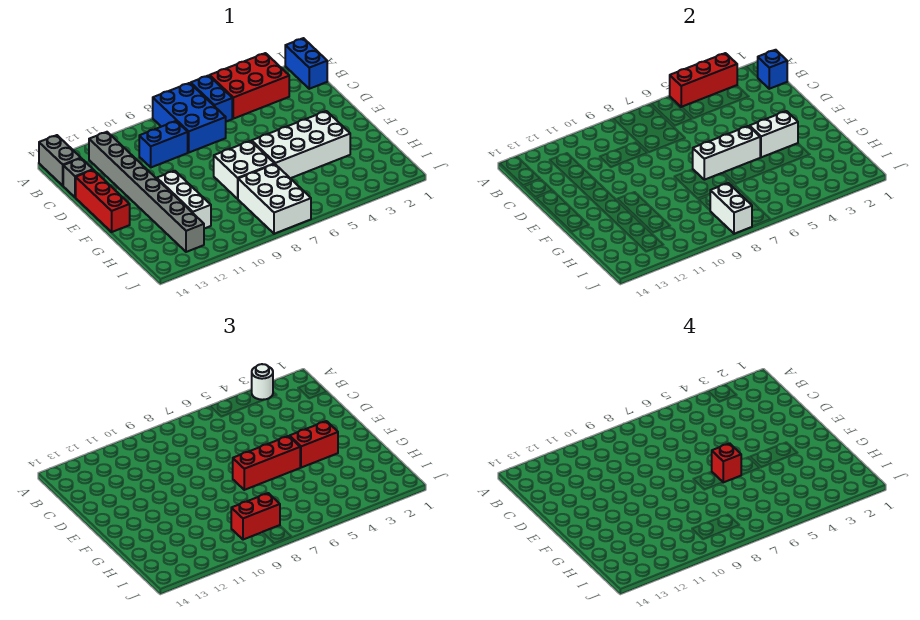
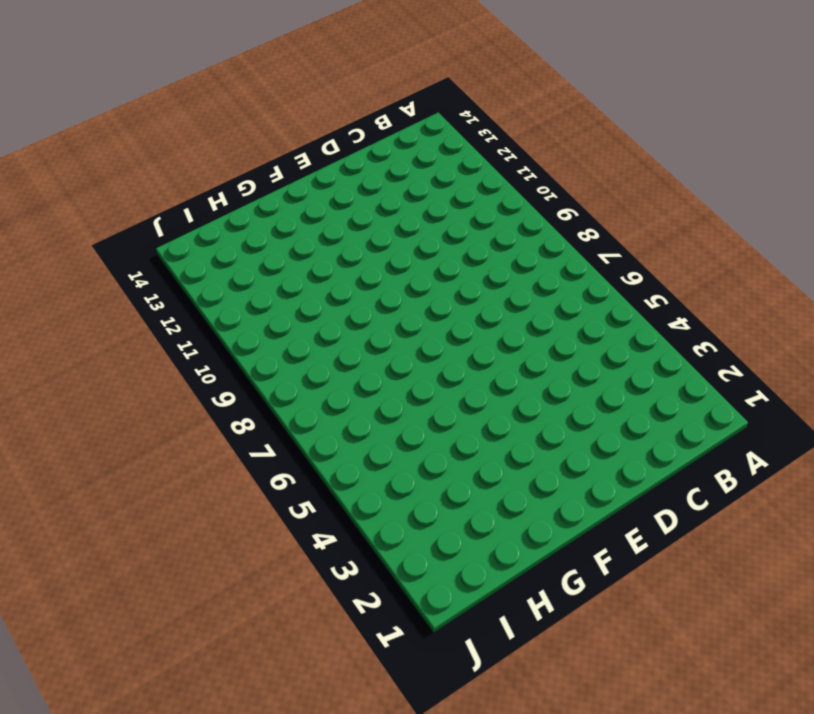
none -> blue brick A1:B1 level 1
none -> red brick A3:B5 level 1
none -> blue brick A6:B6 level 1

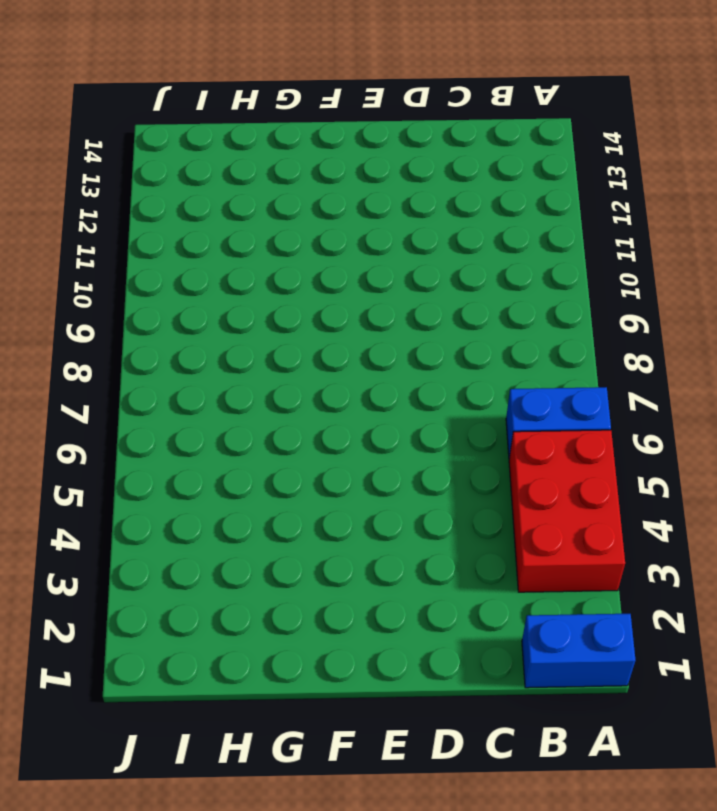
none -> blue brick A7:C8 level 1
none -> grey brick A14:B14 level 1
none -> grey brick B12:I12 level 1

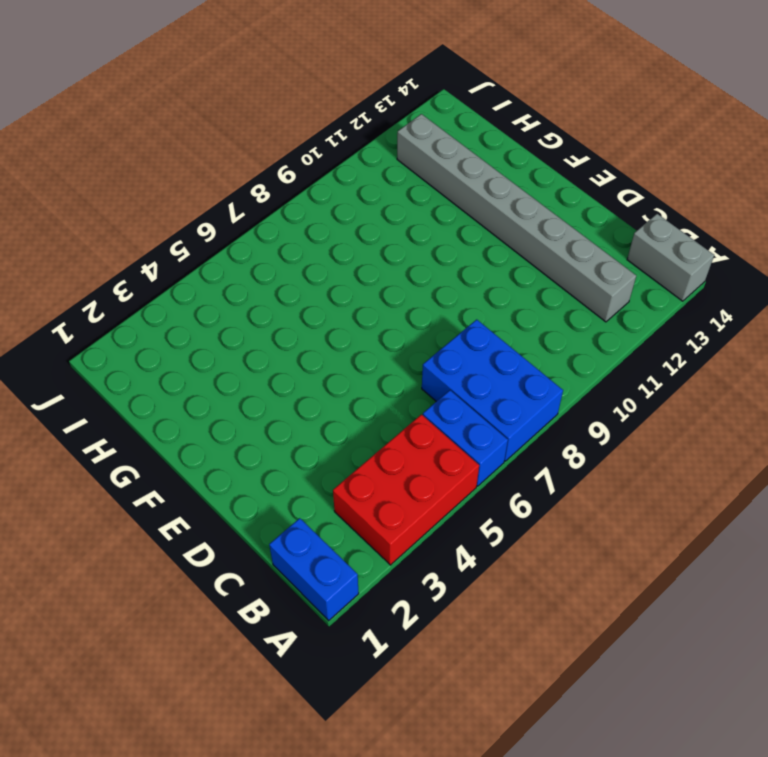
none -> blue brick C9:C10 level 1
none -> grey brick C14 level 1
none -> red brick D14:F14 level 1

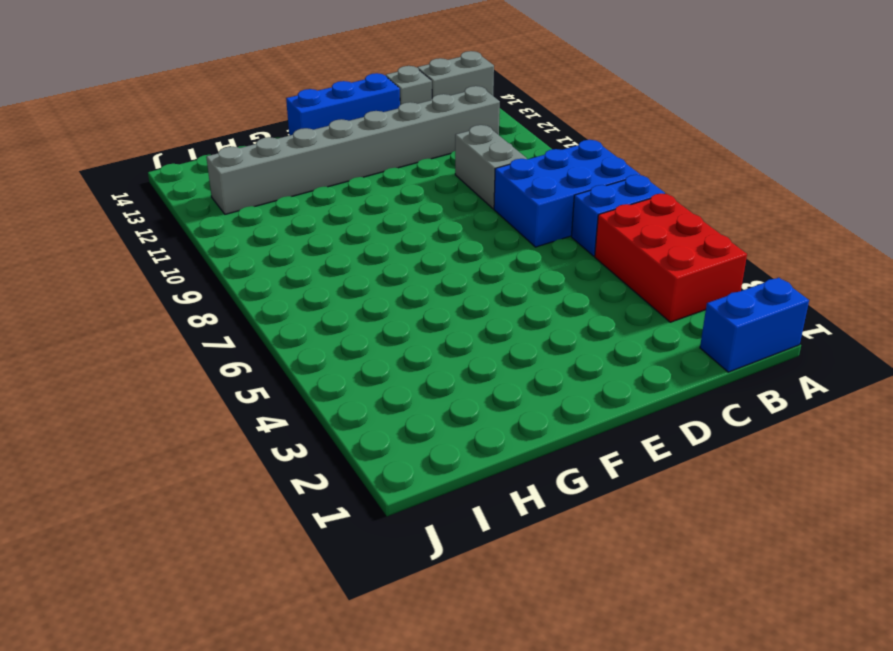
grey brick C9:C10 level 1 -> blue brick C9:C10 level 1
blue brick D14:F14 level 1 -> red brick D14:F14 level 1
none -> white brick F3:G6 level 1
none -> white brick F7:G8 level 1
none -> white brick F11:H11 level 1

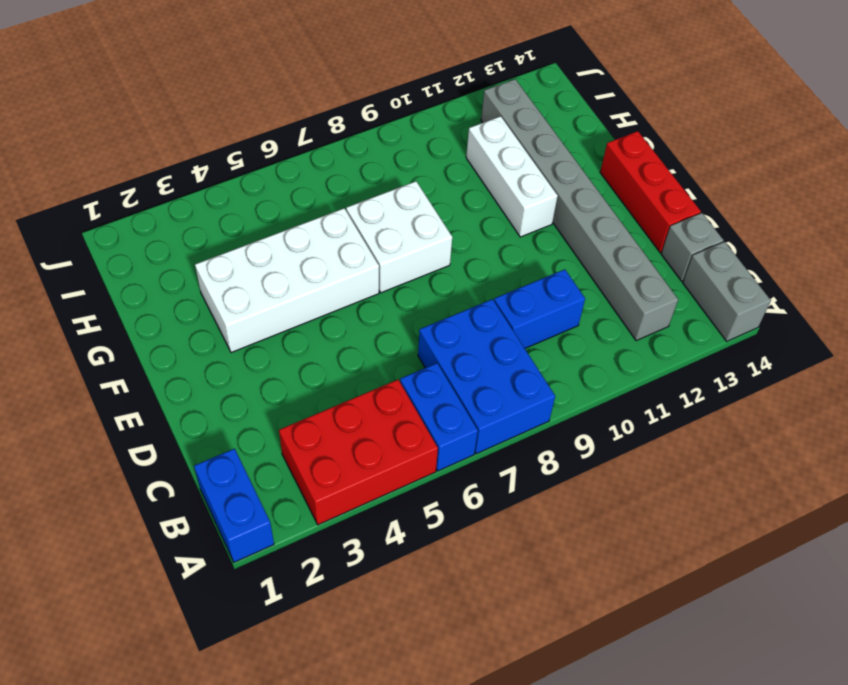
none -> white brick H7:J8 level 1
none -> red brick A3:A5 level 2
none -> blue brick B1 level 2

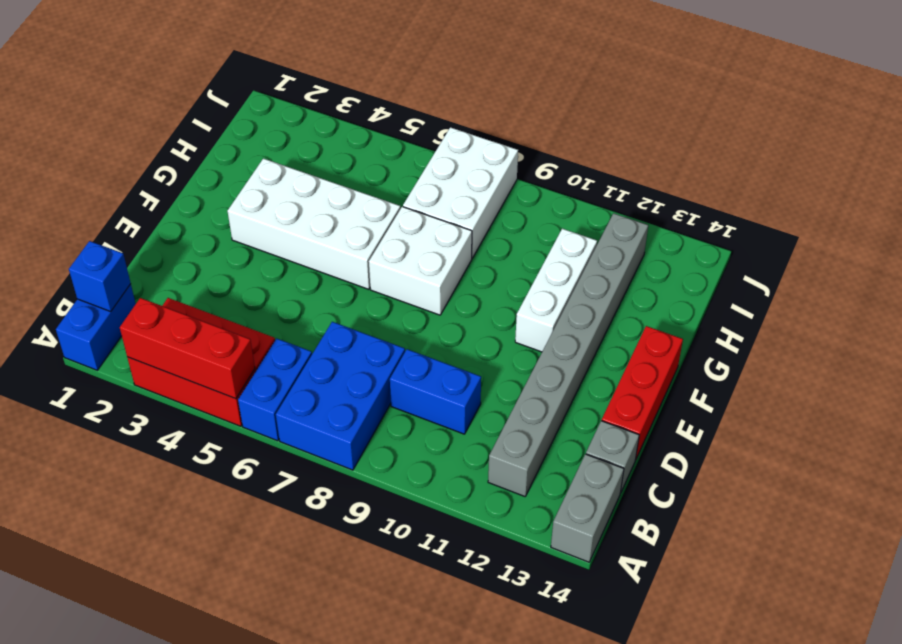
none -> white brick F3:F4 level 2
none -> white brick F5:F7 level 2
none -> white brick I8:J8 level 2

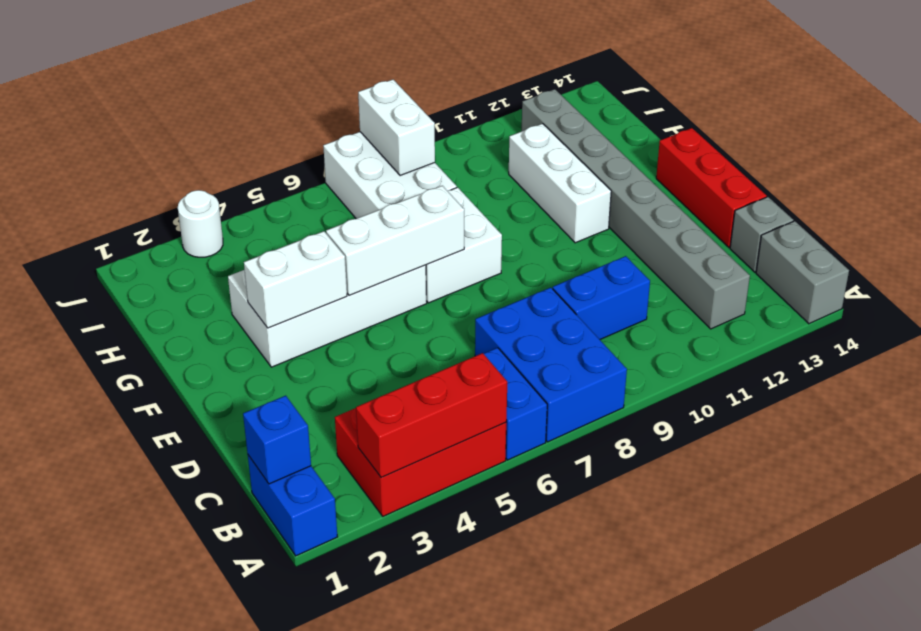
white round brick J3 level 1 -> white round brick A3 level 3
none -> red brick F3:F4 level 3
none -> red brick F5:F7 level 3
none -> red brick I8:I9 level 3

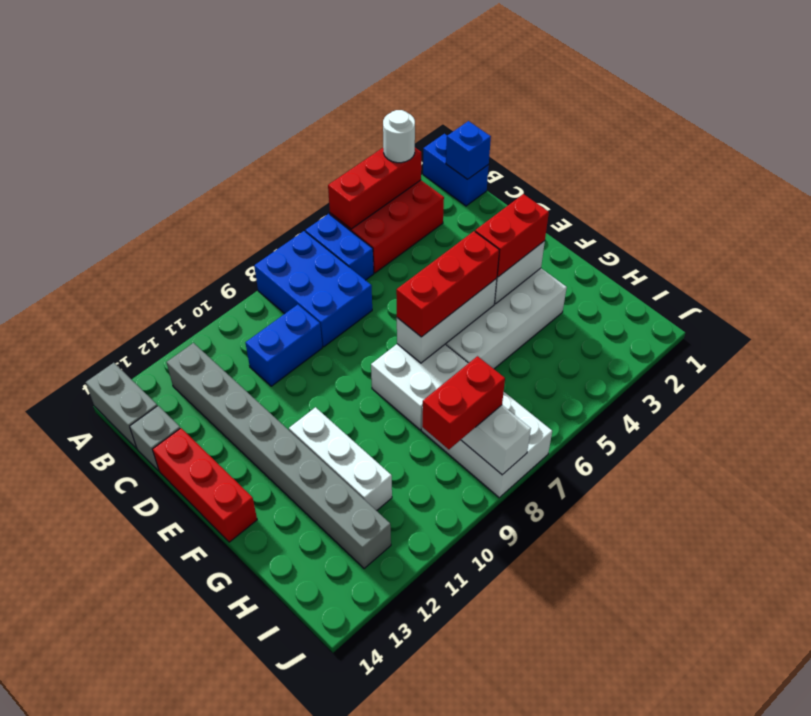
none -> red brick F6 level 4

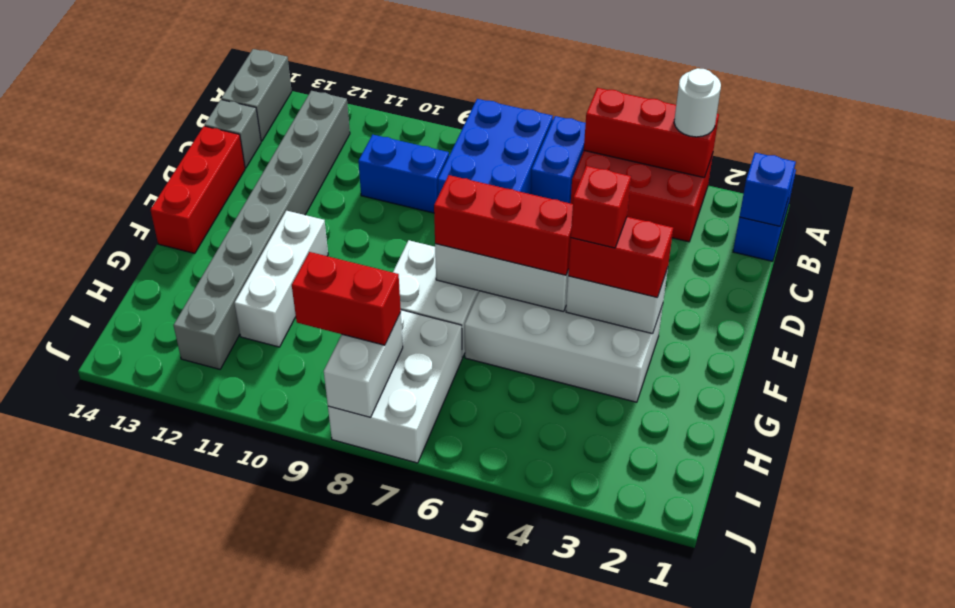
red brick F4 level 4 -> red brick F6 level 4

